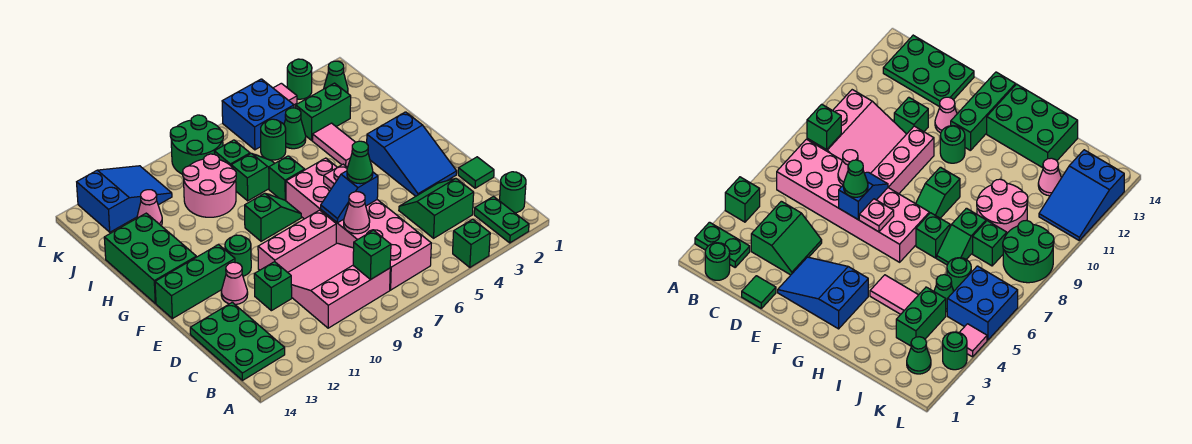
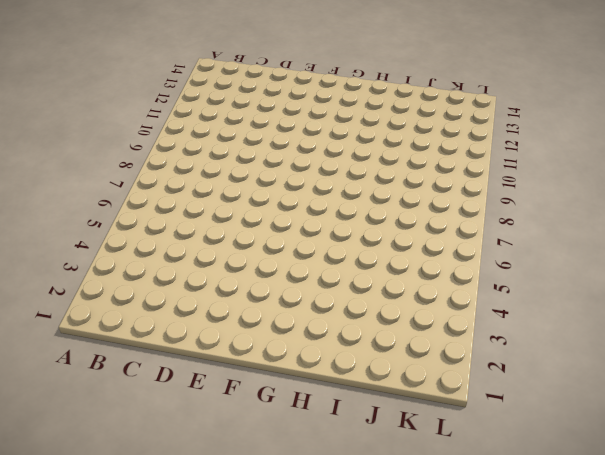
none -> green plate A2:B2 level 1
none -> green brick A4 level 1
none -> green round brick B1 level 1
none -> pink brick B6:G7 level 1

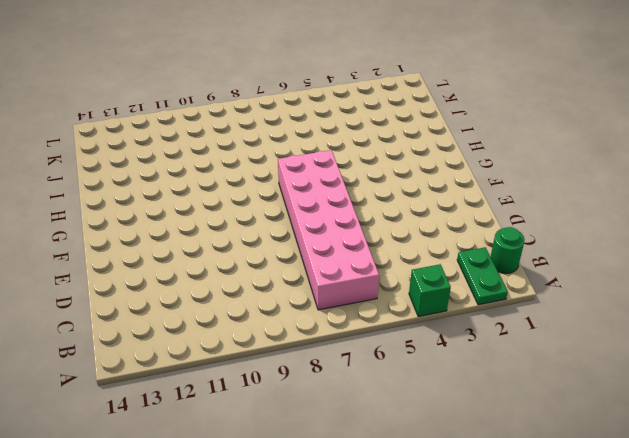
none -> pink slope B8:D10 level 1 top B
none -> green plate B13:D14 level 1
none -> green slope C3:D4 level 1 top C
none -> green tile D1 level 1

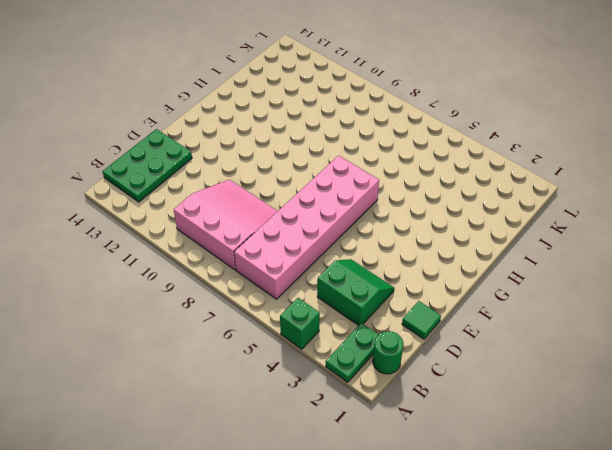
none -> green brick D11 level 1
none -> blue slope E2:G3 level 1 top G
none -> pink brick E8:E10 level 1
none -> pink cone E12 level 1

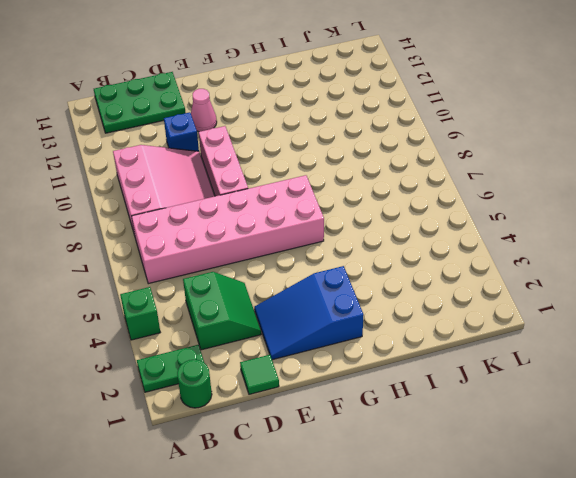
blue brick D11 level 1 -> green brick D11 level 1
none -> green round brick F11 level 1
none -> green brick F12:F14 level 1
none -> green slope G8:G9 level 1 top 9
none -> green brick G13:I14 level 1

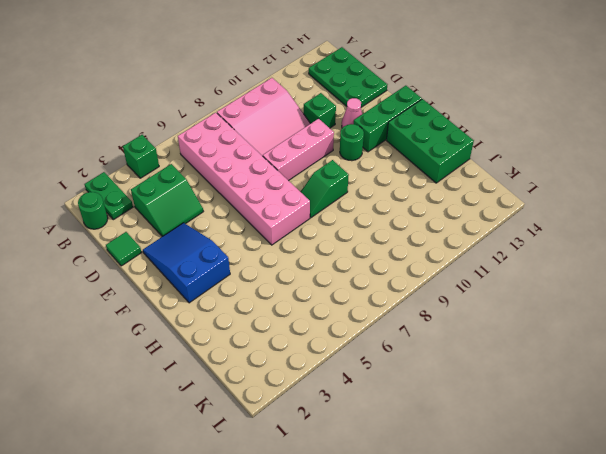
none -> pink tile H4:I4 level 1
none -> green brick H7 level 1
none -> green slope I7:I8 level 1 top 8
none -> pink round brick I9:J10 level 1

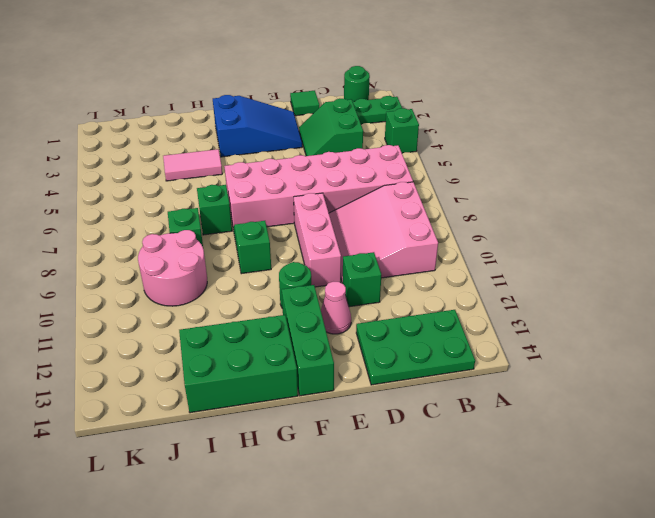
none -> green brick J3:J4 level 1
none -> green cone J5 level 1
none -> green round brick J6 level 1
none -> green brick J8 level 1

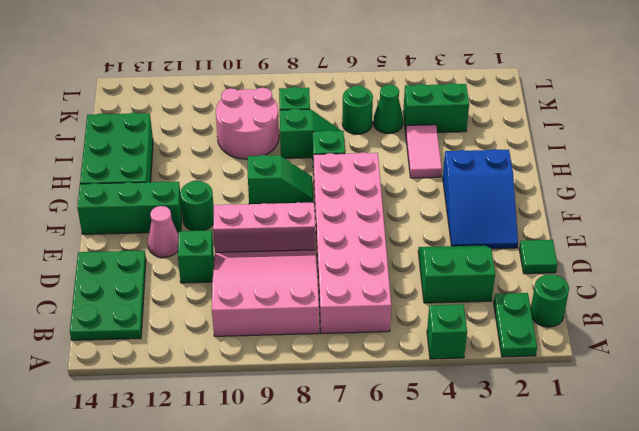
none -> pink cone J12 level 1
none -> green cone K2 level 1
none -> blue brick K5:L6 level 1
none -> green round brick K8:L9 level 1

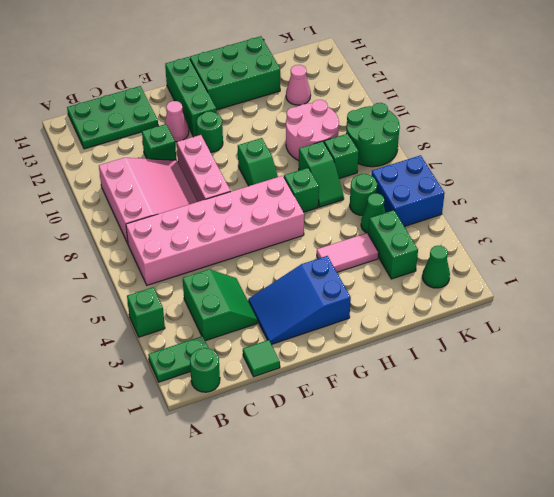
none -> blue slope K11:L13 level 1 top 13
none -> green round brick L3 level 1
none -> pink tile L4 level 1
none -> green brick B8 level 2

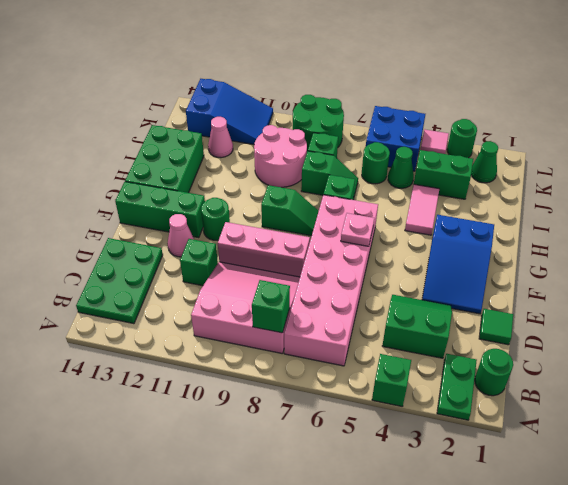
none -> pink cone D7 level 2
none -> blue slope E6:E7 level 2 top 6
none -> green cone E6 level 3

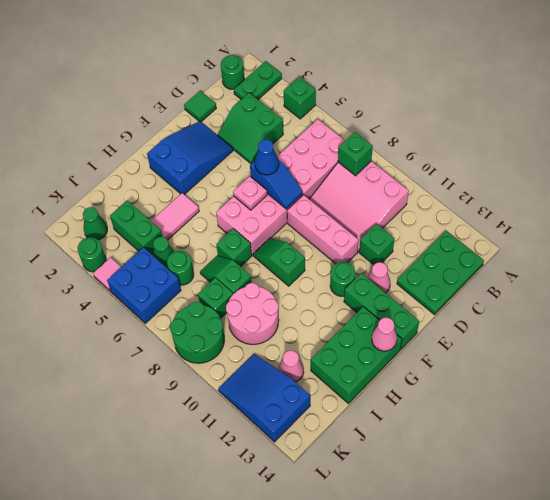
blue cone E6 level 3 -> green cone E6 level 3
pink cone G14 level 2 -> pink cone D7 level 2

